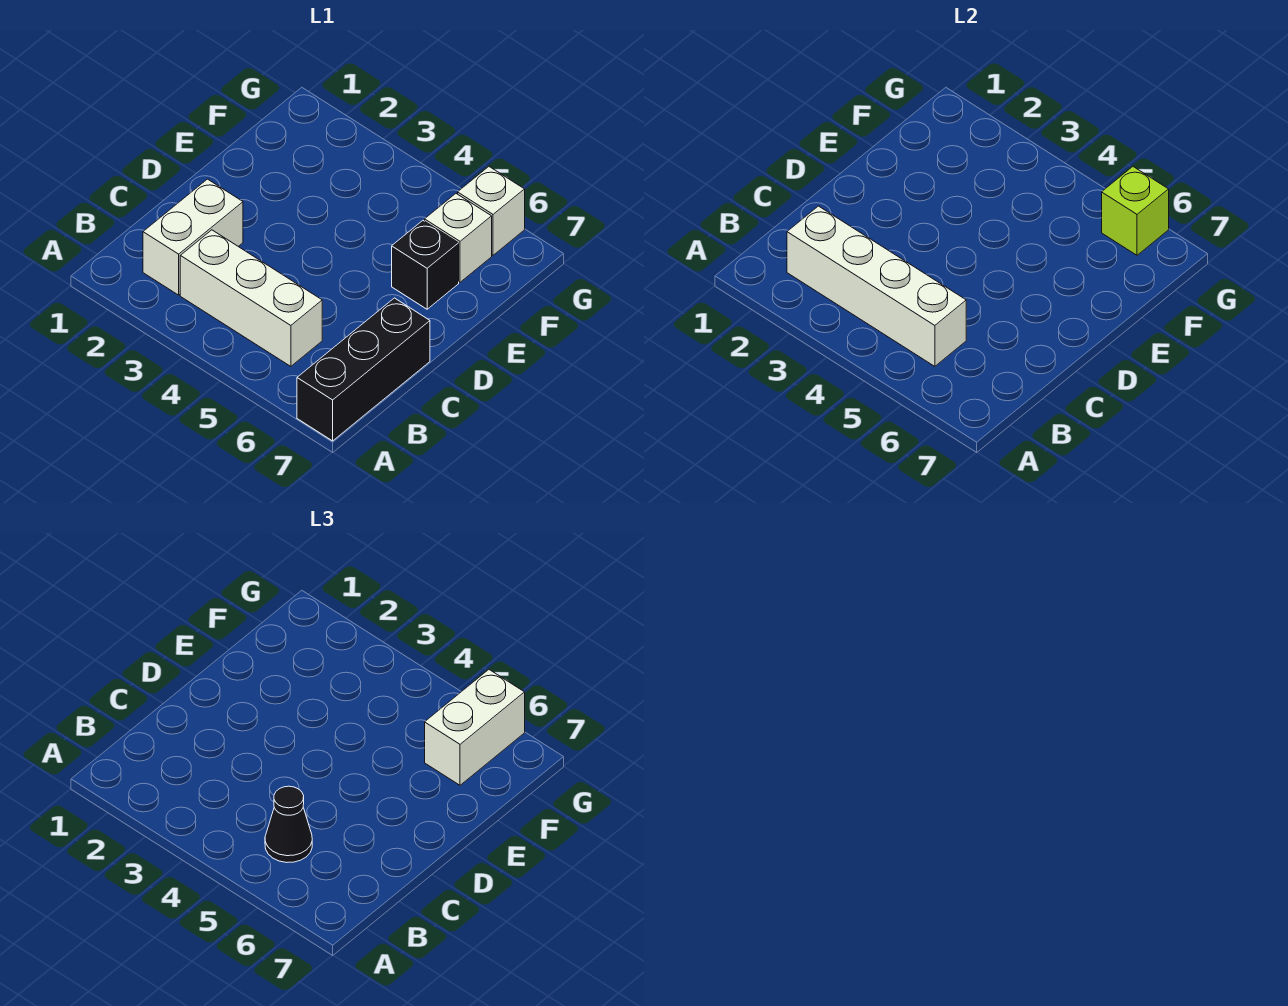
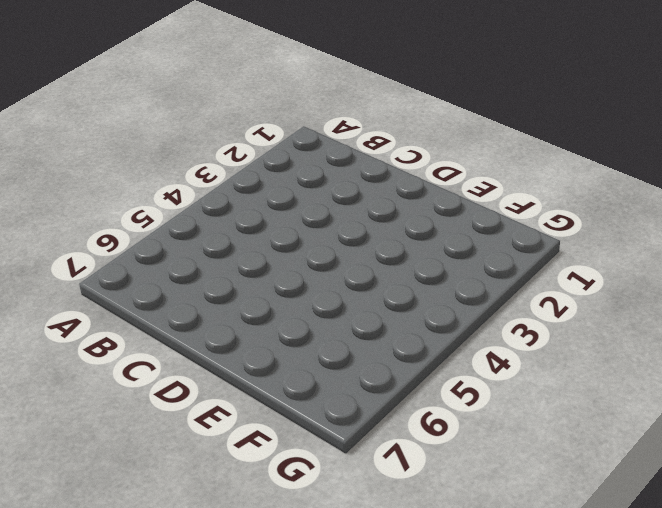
none -> black brick A7:C7 level 1
none -> white brick B2:C2 level 1

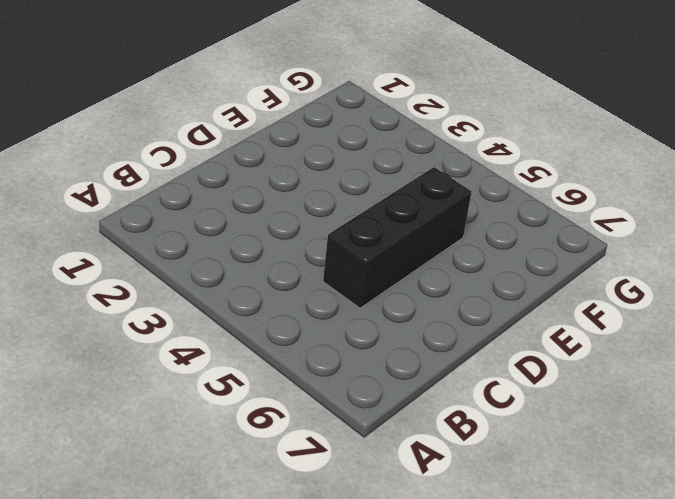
black brick C5:E5 level 1 -> black brick A7:C7 level 1
none -> white brick B2:C2 level 1
none -> white brick B3:B5 level 1

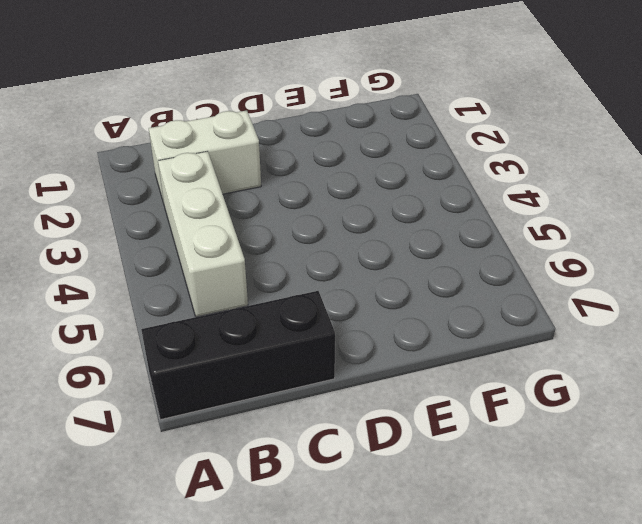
none -> black brick E6 level 1
none -> white brick F6 level 1

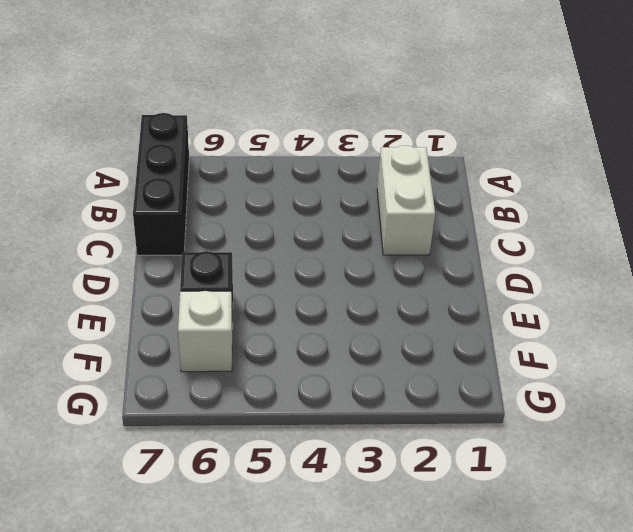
none -> white brick B3:B5 level 1
none -> white brick G6 level 1

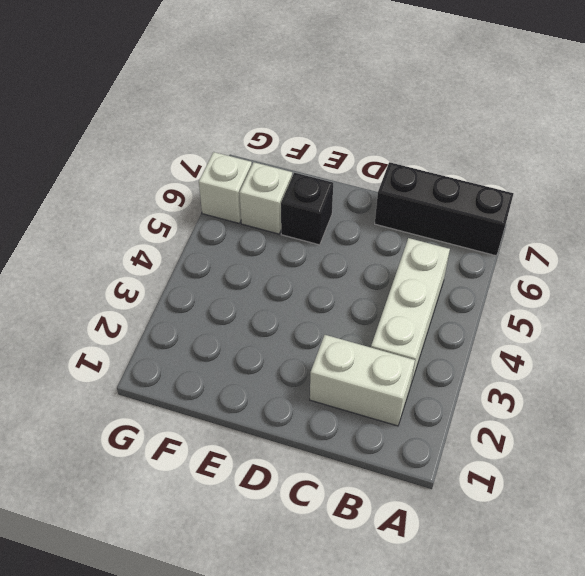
none -> white brick B2:B5 level 2
none -> lime brick G6 level 2

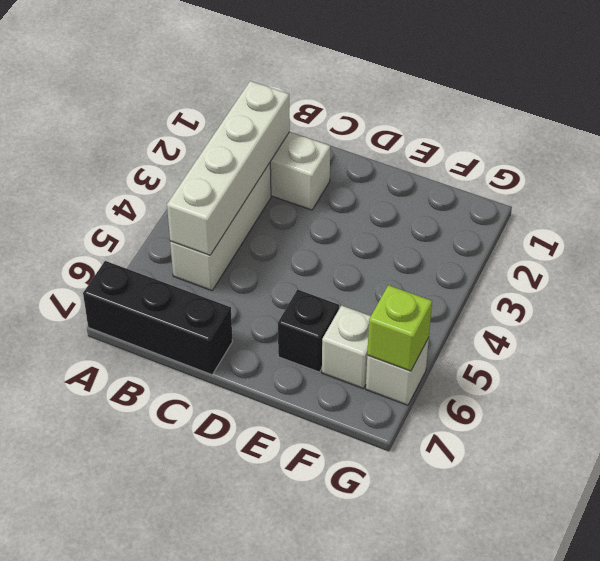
none -> black cone B5 level 3
none -> white brick F6:G6 level 3

